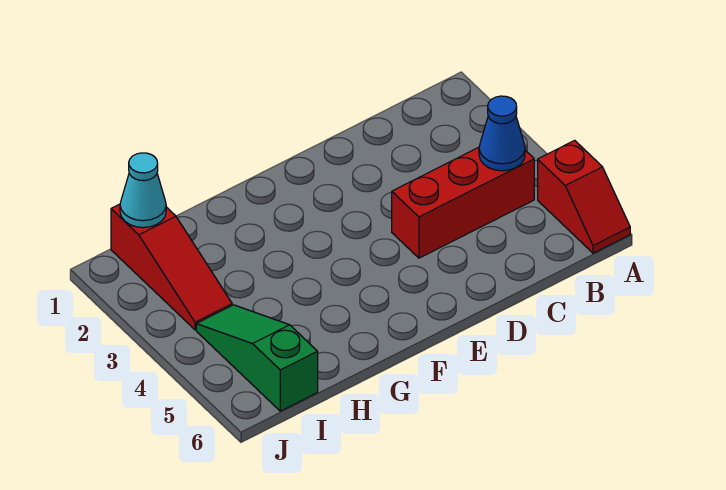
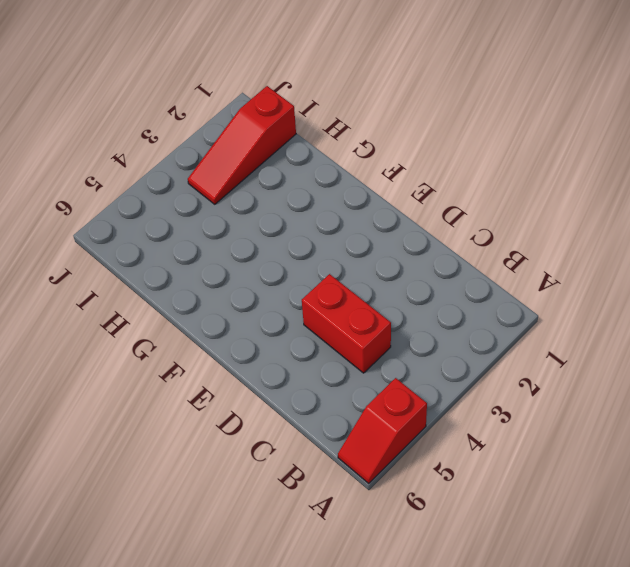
red brick C4:D4 level 1 -> red brick B4:D4 level 1
none -> green slope I4:I6 level 1 top 6
none -> blue cone B4 level 2

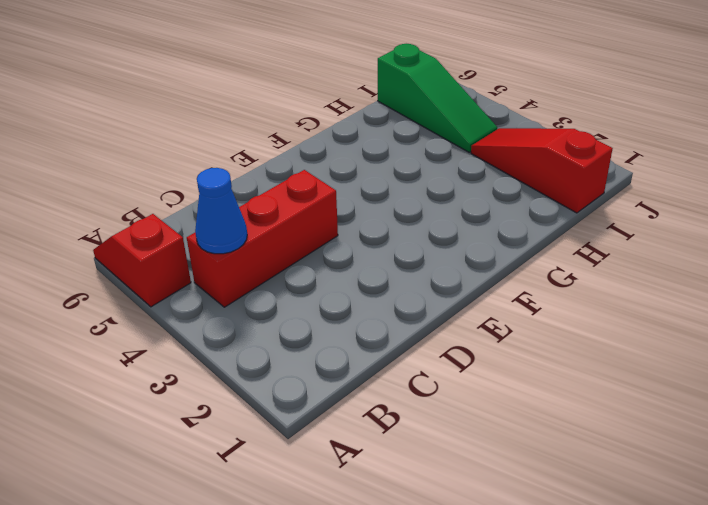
none -> cyan cone I1 level 2

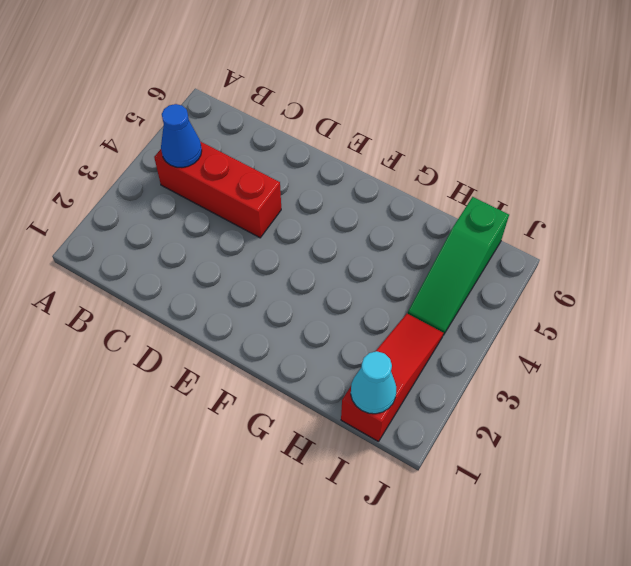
none -> red slope A5:A6 level 1 top 5

